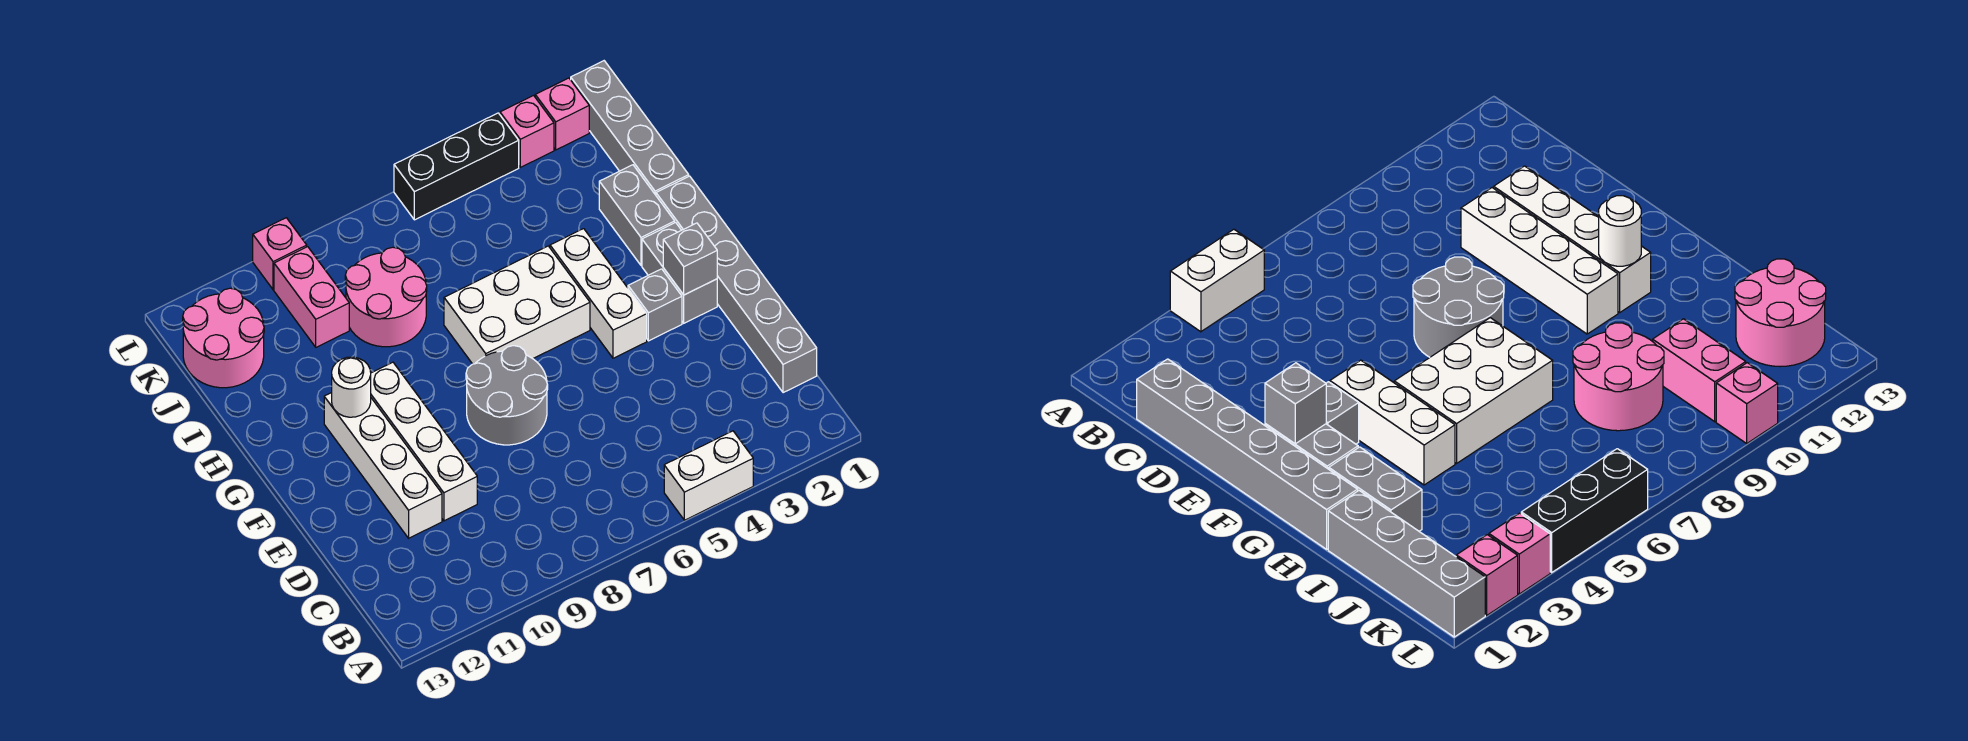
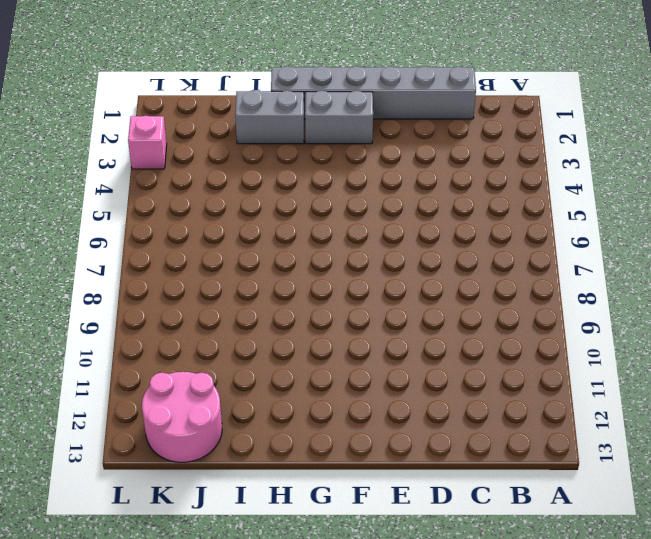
none -> white brick A4:A5 level 1
none -> white brick D10:G10 level 1
none -> white brick D11:G11 level 1

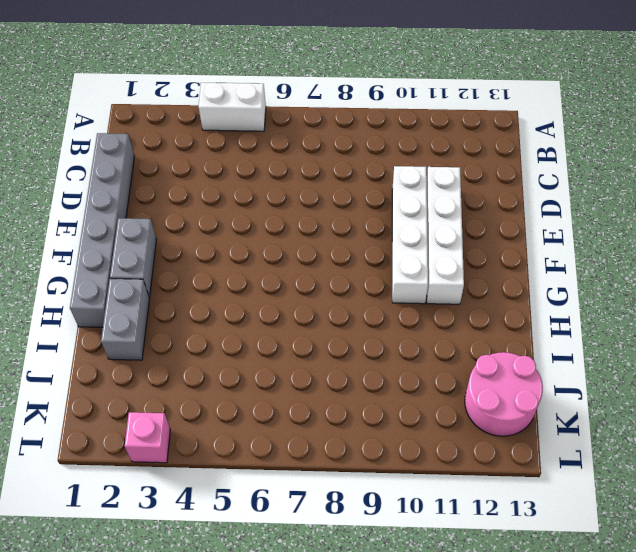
none -> grey round brick E7:F8 level 1
none -> grey brick F3 level 1
none -> white brick F4:H4 level 1

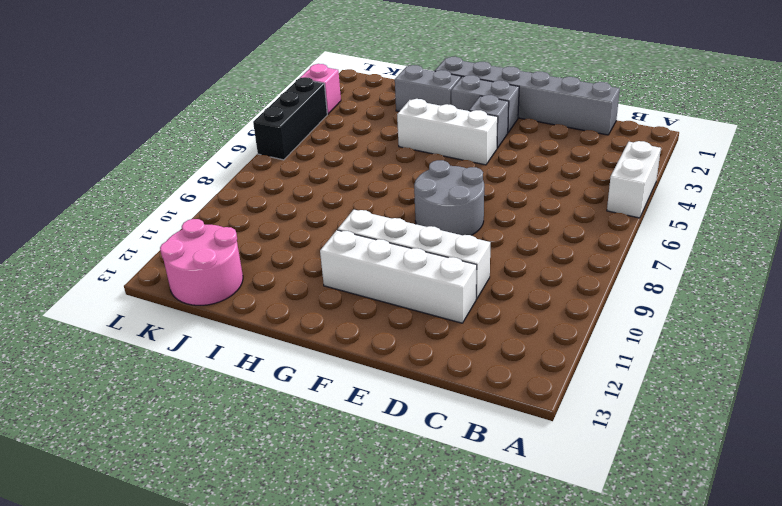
none -> white brick G5:H7 level 1
none -> grey brick I1:L1 level 1
none -> pink round brick I8:J9 level 1

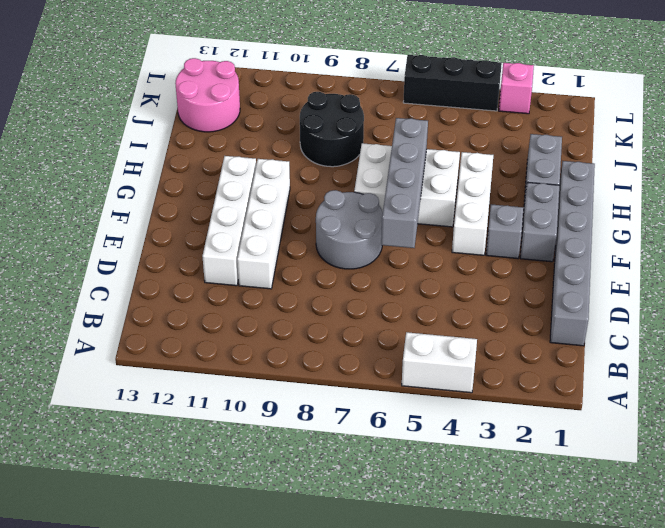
grey brick E6:H6 level 2 -> grey brick I1:L1 level 1
black round brick I8:J9 level 1 -> pink round brick I8:J9 level 1
none -> pink brick J10:K10 level 1
none -> pink brick L2 level 1
none -> pink brick L10 level 1

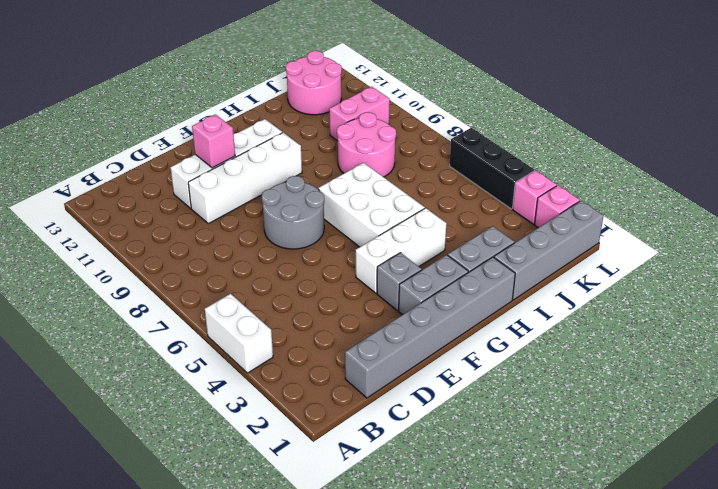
pink brick E11 level 2 -> pink brick L10 level 1
none -> grey brick F2 level 2
none -> white round brick G11 level 2

